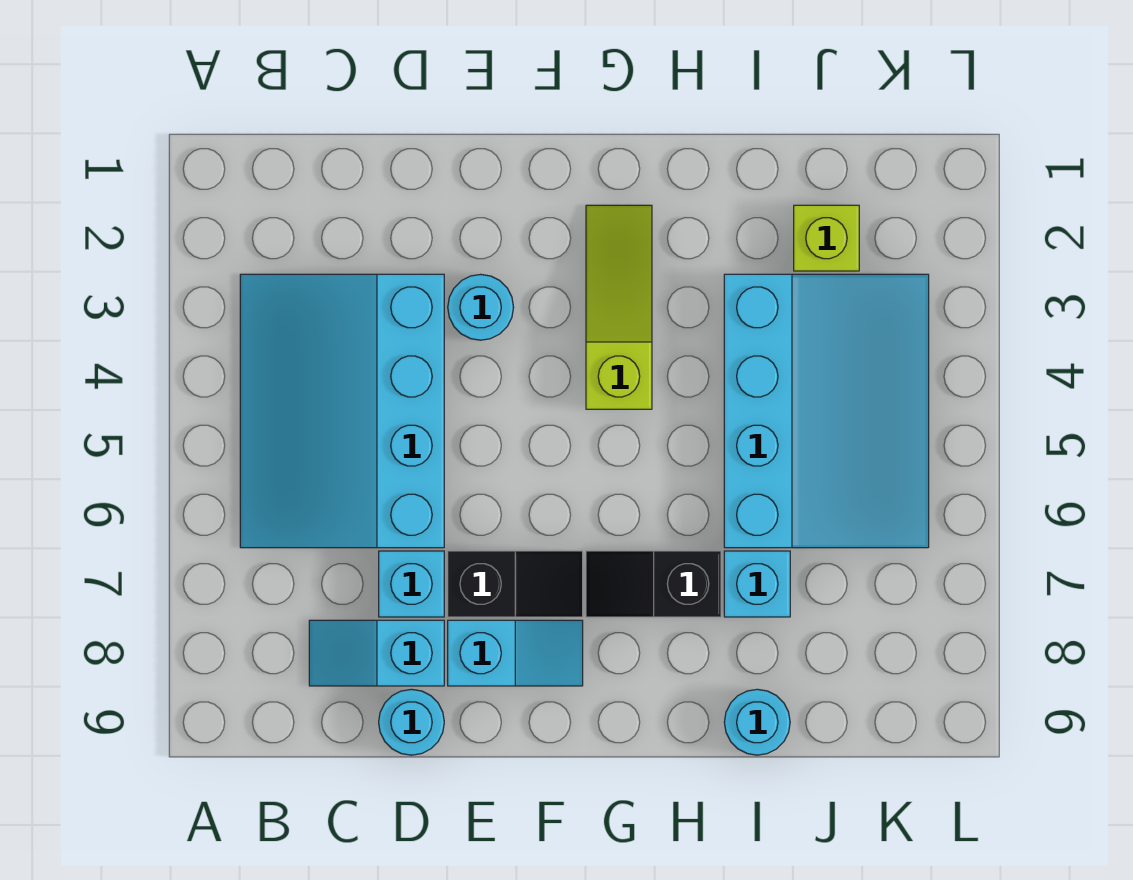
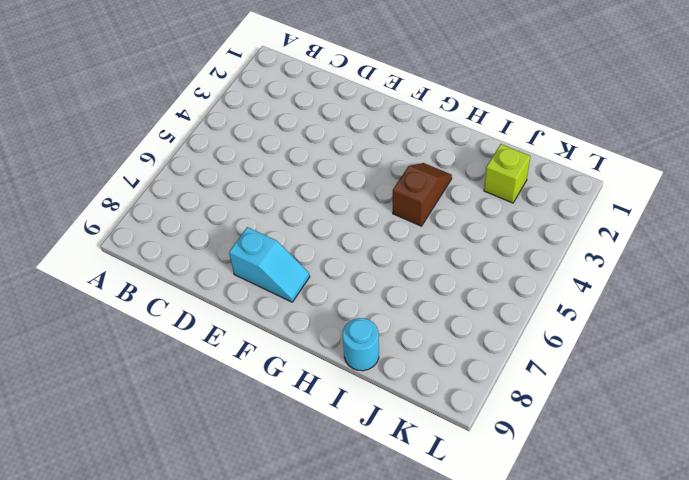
brown slope H3:H4 level 1 top 4 -> none
none -> cyan slope B3:D6 level 1 top D
none -> cyan slope C8:D8 level 1 top D
none -> cyan brick D7 level 1

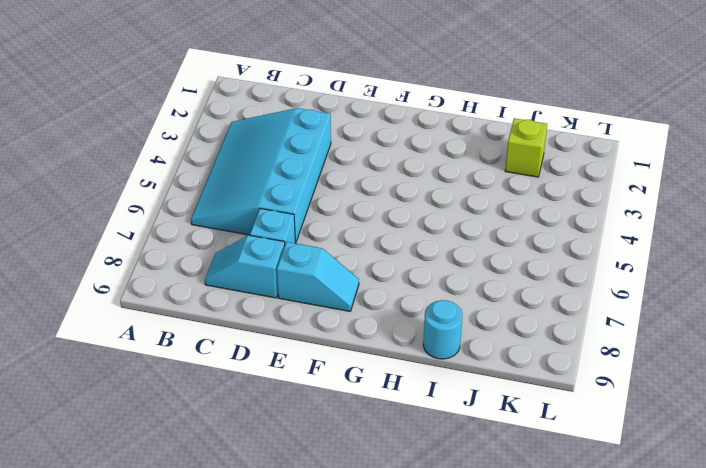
none -> cyan round brick D9 level 1
none -> cyan round brick E3 level 1
none -> black slope E7:F7 level 1 top E

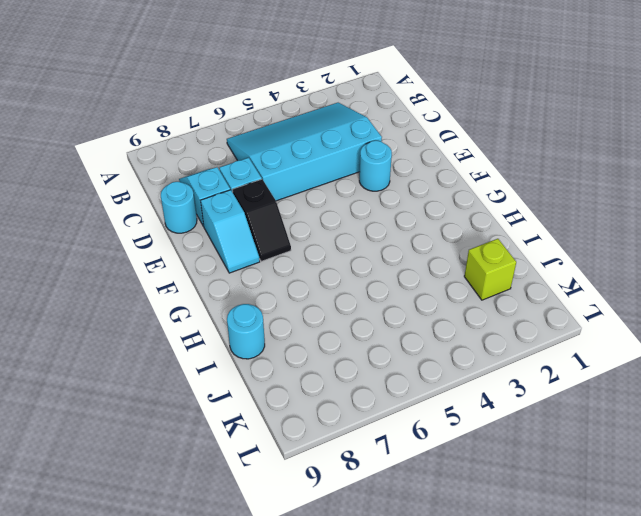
none -> lime slope G2:G4 level 1 top 4
none -> black slope G7:H7 level 1 top H
none -> cyan slope I3:K6 level 1 top I

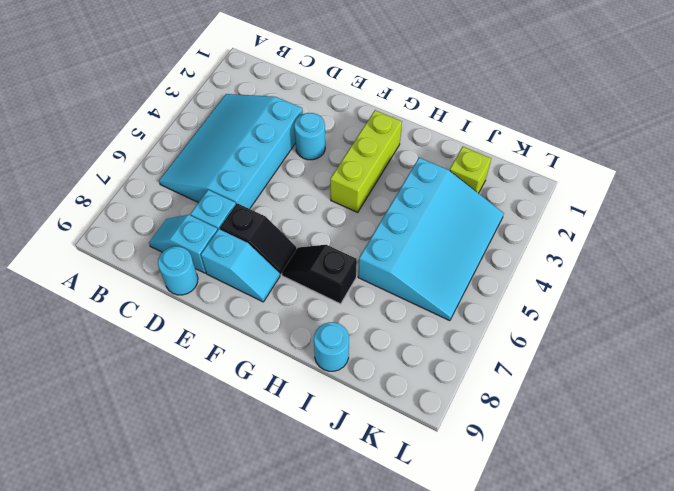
lime brick G2:G4 level 1 -> lime slope G2:G4 level 1 top 4
none -> cyan brick I7 level 1

